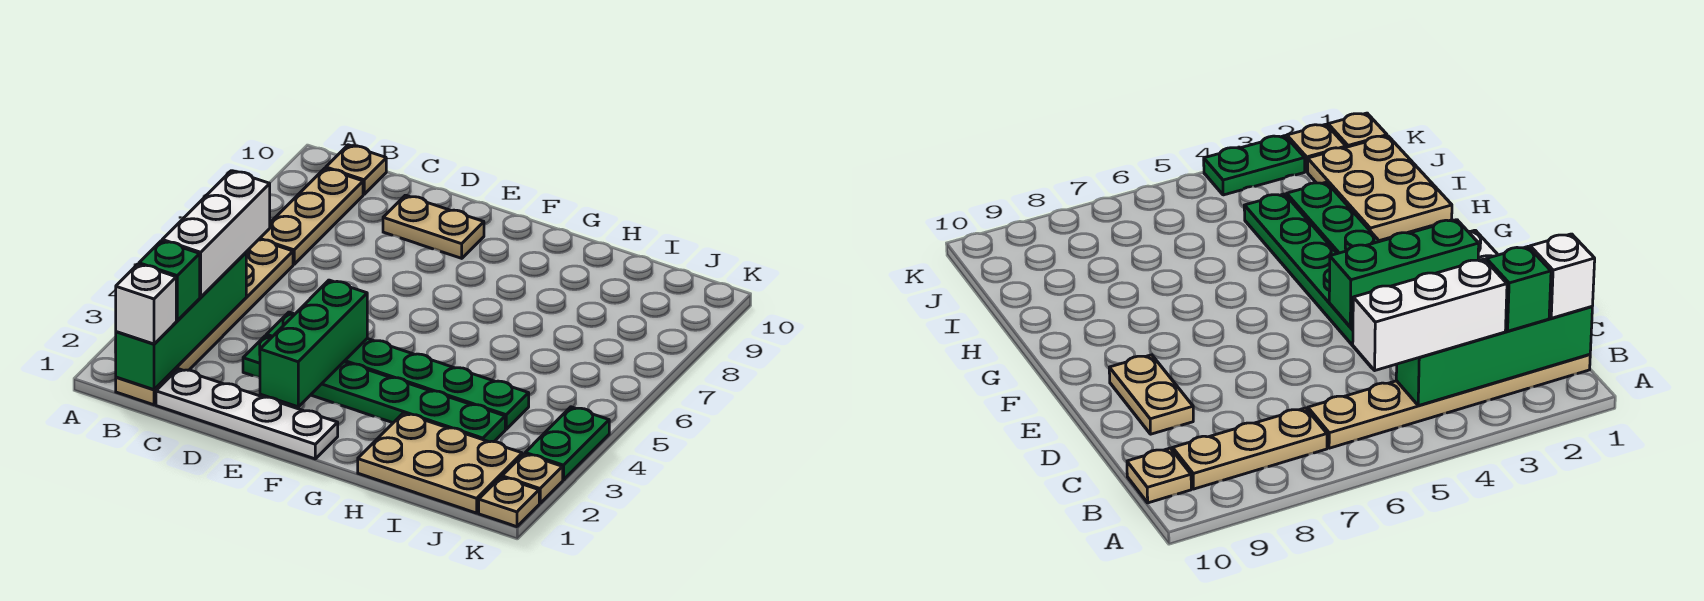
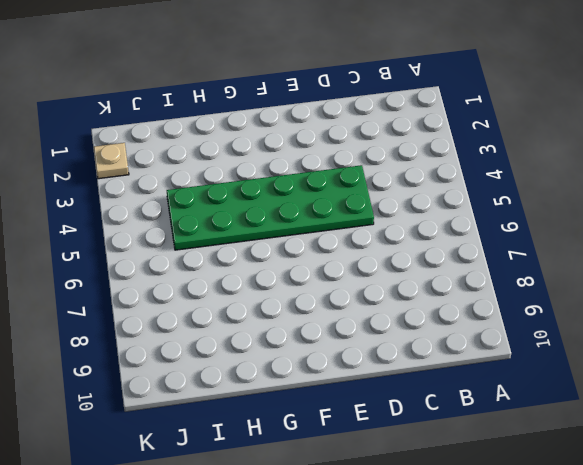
green plate D4:I5 level 1 -> green plate D4:I4 level 1
none -> tan plate B1:B6 level 1
none -> tan plate B7:B9 level 1
none -> tan plate B10 level 1

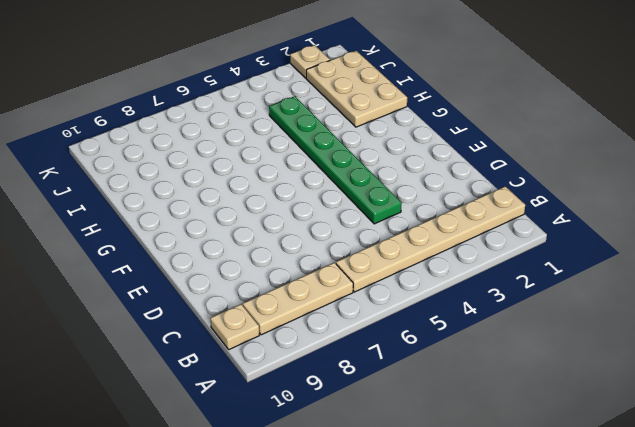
none -> white plate C1:F1 level 1
none -> green plate D3:I3 level 1
none -> tan plate D9:E9 level 1

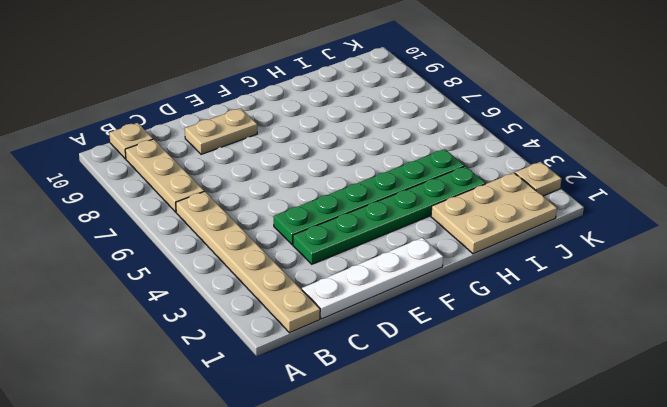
none -> tan plate K1 level 1
none -> green plate K3:K4 level 1
none -> green brick B1:B4 level 2

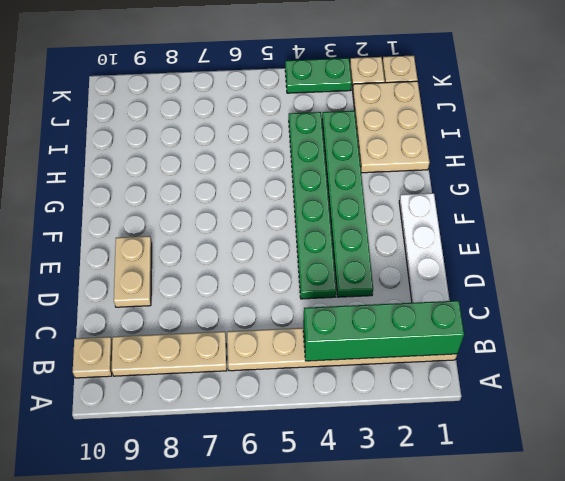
none -> green brick E2:E4 level 2
none -> white brick B1 level 3
none -> green brick B2 level 3

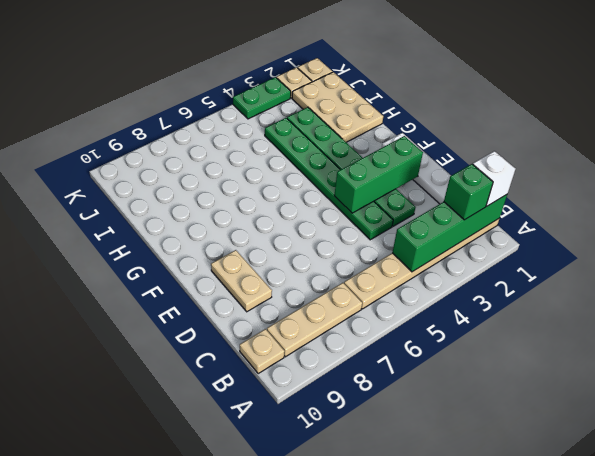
none -> white brick B3:B5 level 3

